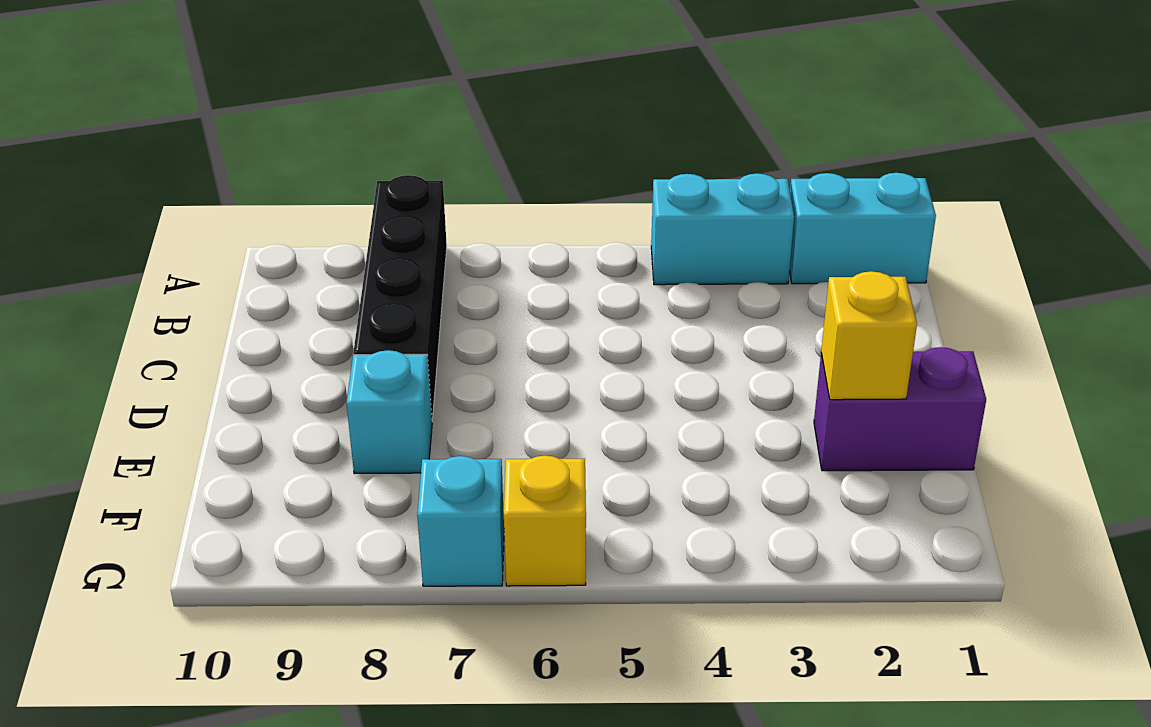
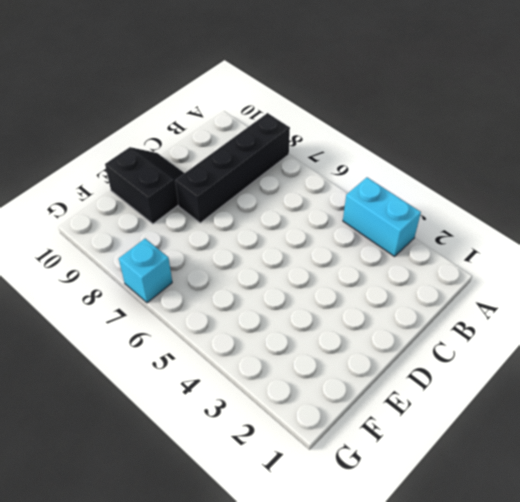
black slope D9:E10 level 1 top E -> none
none -> cyan brick A1:A2 level 1
none -> purple brick E1:E2 level 1

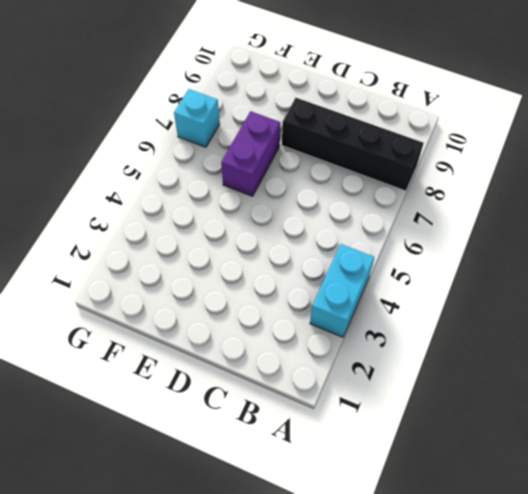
purple brick E6:E7 level 1 -> purple brick E1:E2 level 1
none -> cyan brick A1:A2 level 1
none -> cyan brick E8 level 1

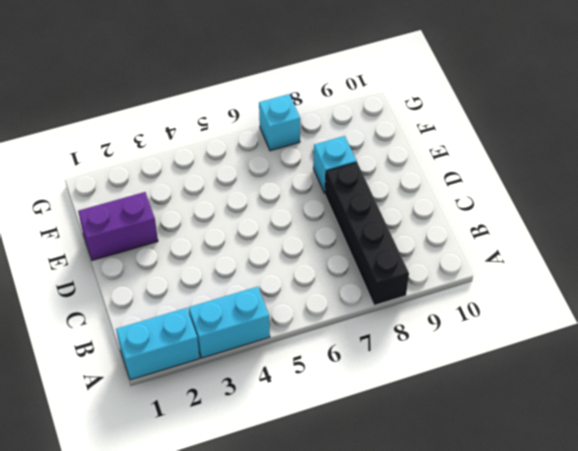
none -> yellow brick G6 level 1
none -> yellow brick E2 level 2

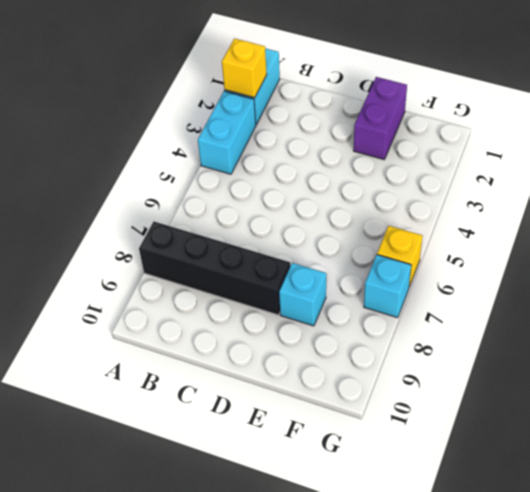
yellow brick A2 level 2 -> yellow brick E2 level 2

